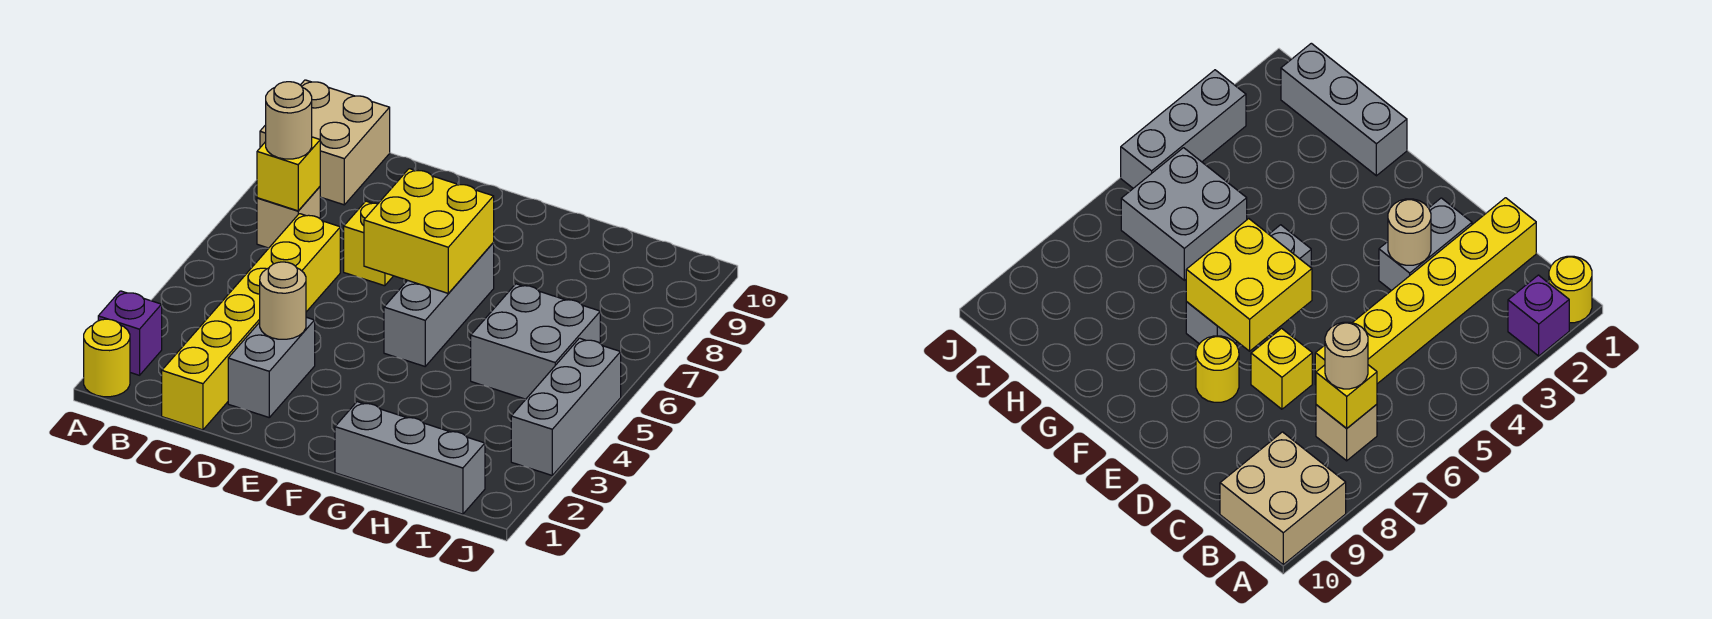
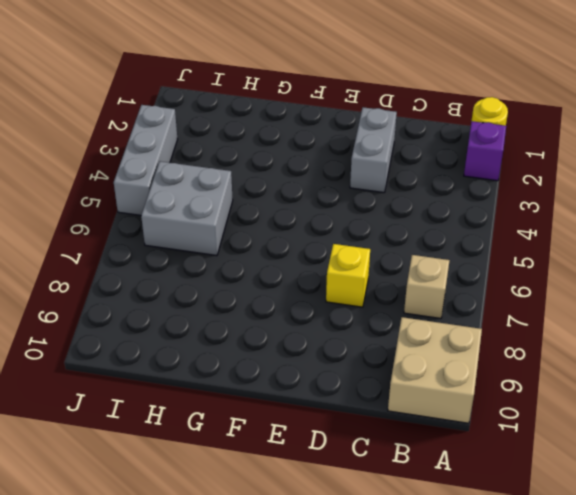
none -> yellow brick C1:C6 level 1
none -> yellow round brick E8 level 1
none -> grey brick F5:F7 level 1

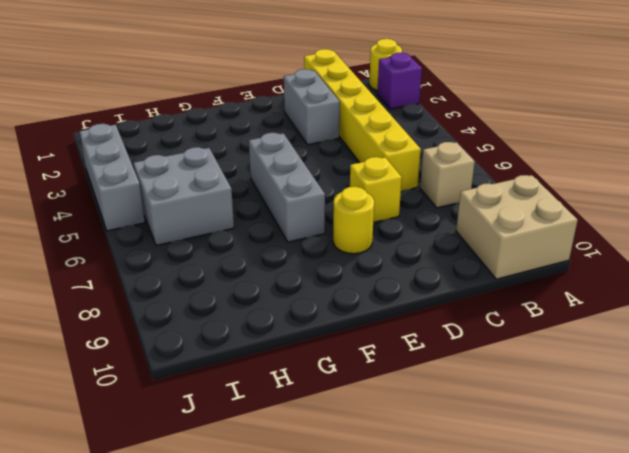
none -> grey brick G1:I1 level 1
none -> yellow brick B7 level 2
none -> tan round brick D3 level 2

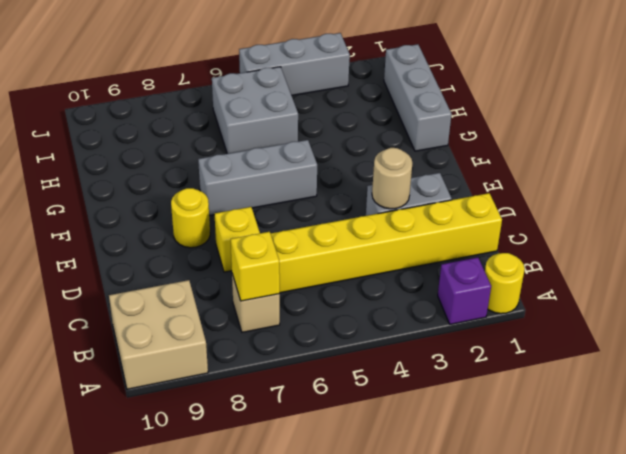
none -> yellow brick E6:F7 level 2
none -> tan round brick B7 level 3

